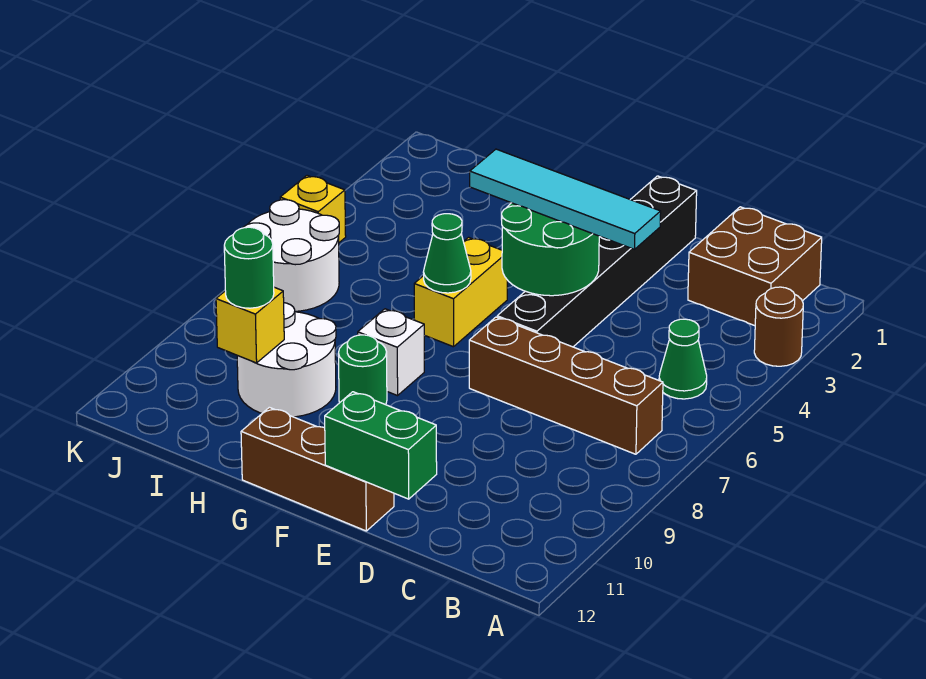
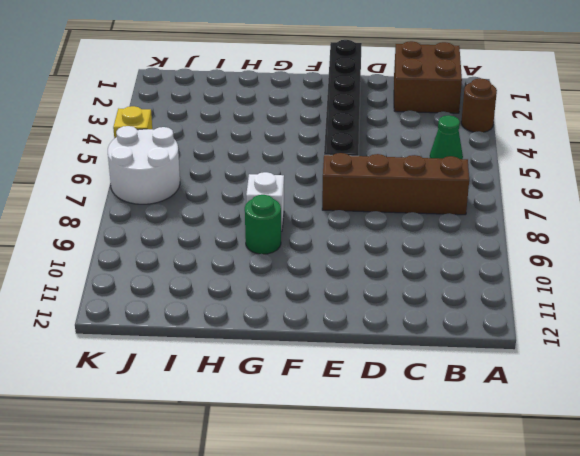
none -> brown brick E12:G12 level 1
none -> yellow brick G5:G6 level 1
none -> white round brick H9:I10 level 1

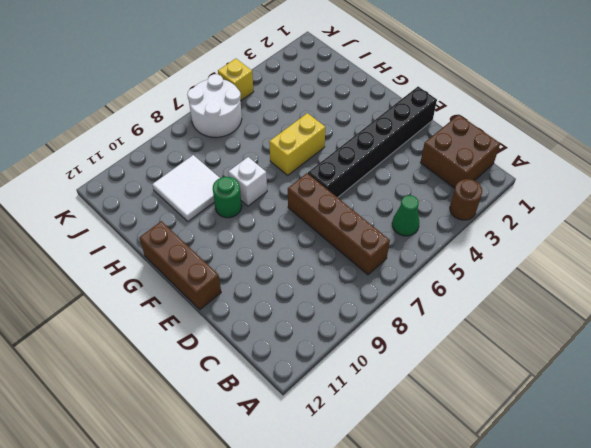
white tile H9:I10 level 1 -> white round brick H9:I10 level 1
none -> green brick D12:E12 level 2
none -> green round brick E4:F5 level 2
none -> green cone G6 level 2

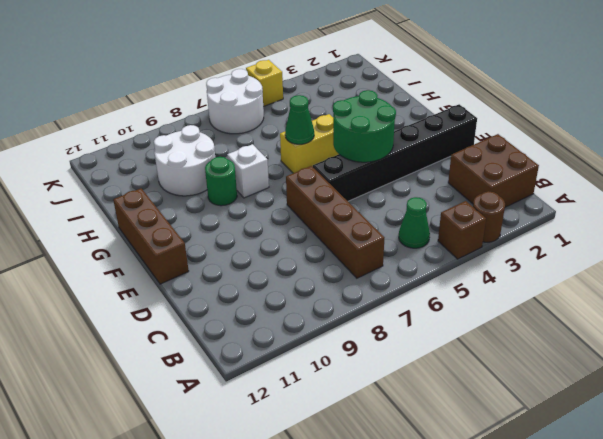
brown brick A4 level 1 -> none
none -> green brick D12:E12 level 2
none -> yellow brick I10 level 2
none -> cyan tile D4:G4 level 3

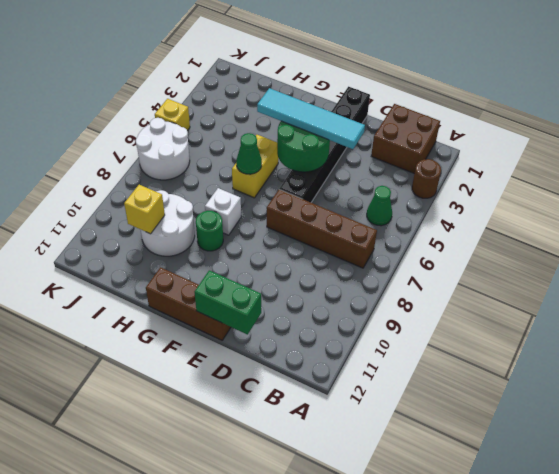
none -> green round brick I10 level 3

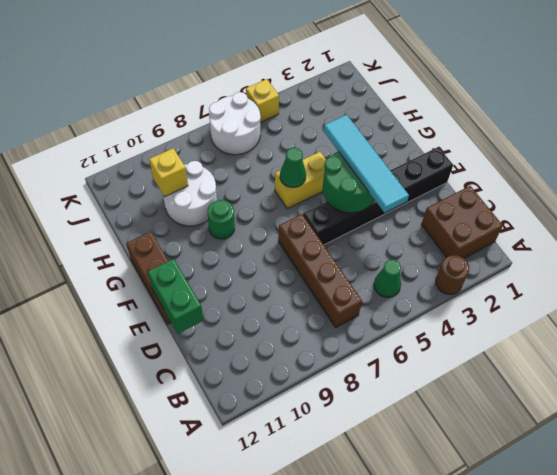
none -> white brick G8 level 1
none -> green round brick I10 level 3

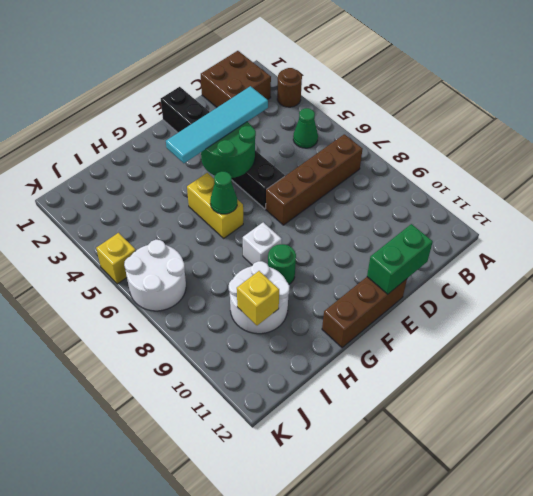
none -> green round brick I10 level 3

